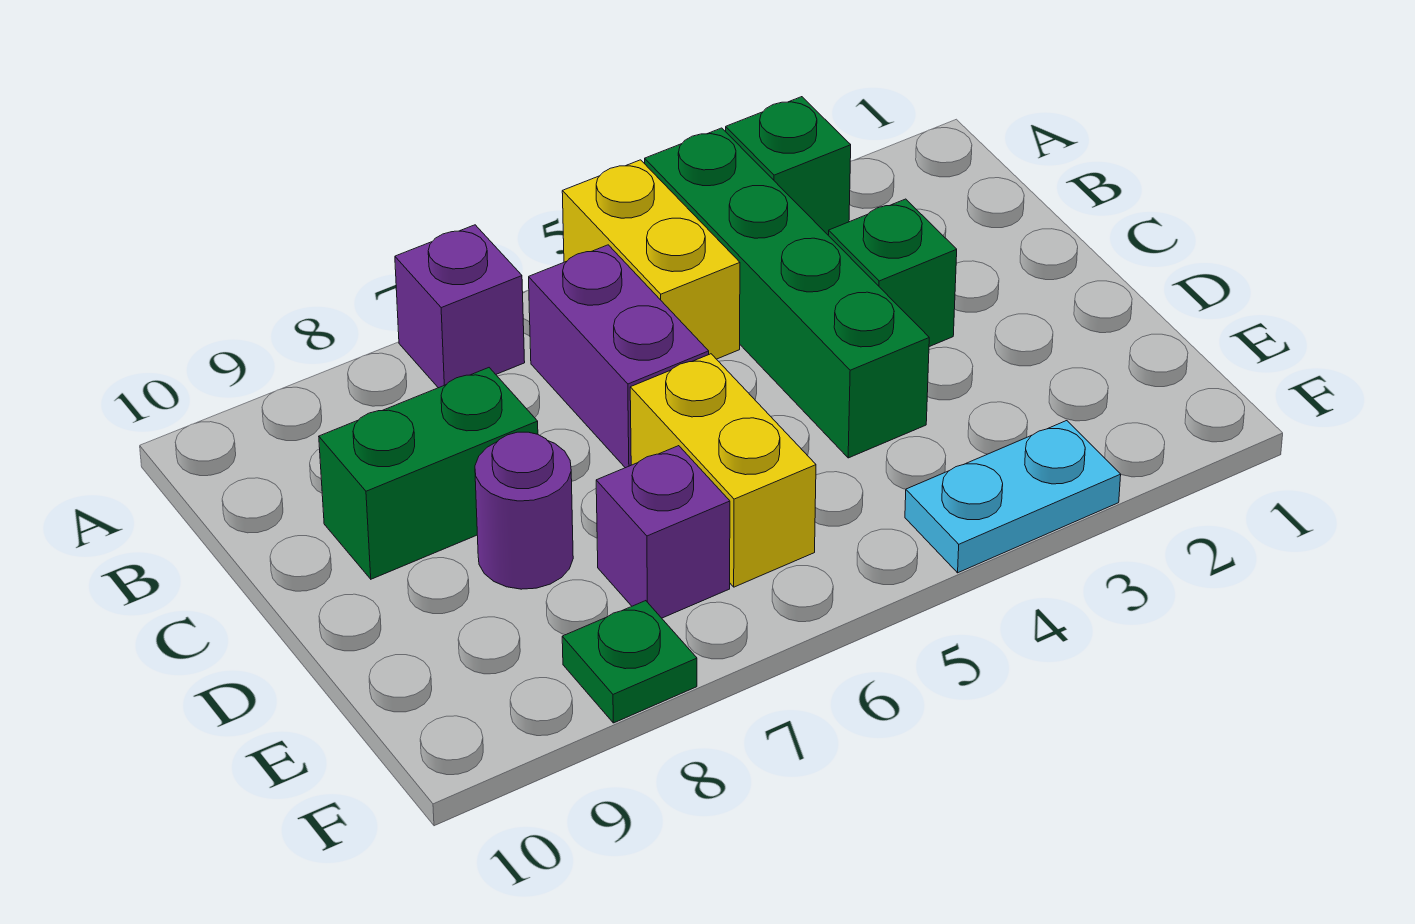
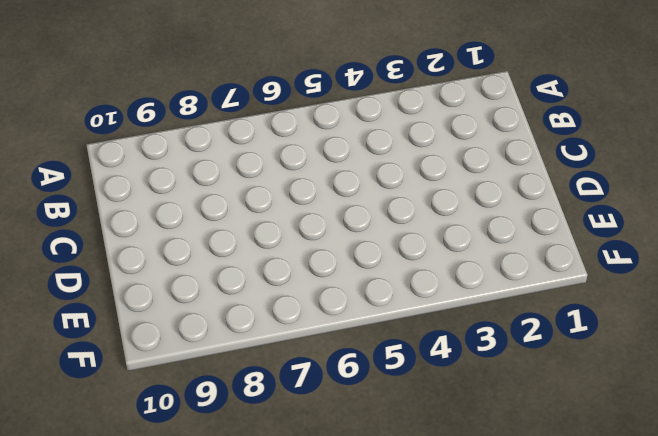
none -> green brick A3 level 1
none -> green brick A4:D4 level 1
none -> yellow brick A5:B5 level 1

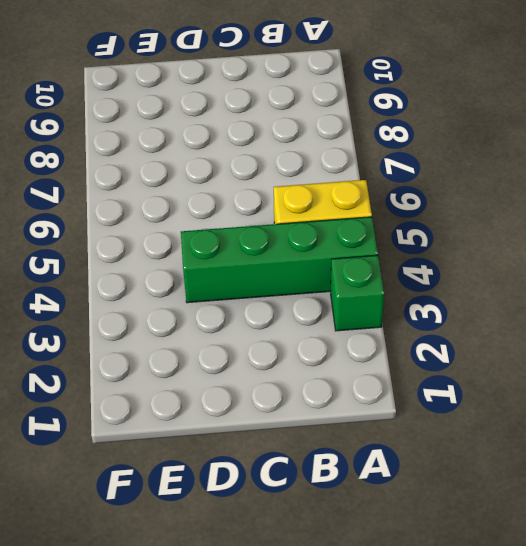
none -> purple brick A7 level 1
none -> purple brick B6:C6 level 1
none -> green brick C3 level 1

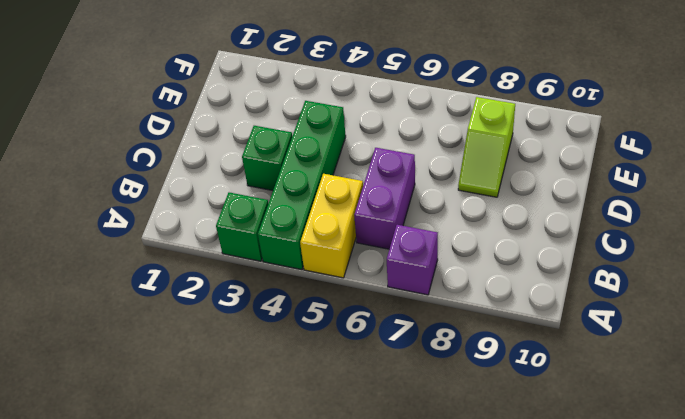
lime slope D8:E8 level 1 top E -> purple round brick D8 level 1
none -> green brick C8:C9 level 1
none -> yellow brick D6:E6 level 1
none -> purple brick E7 level 1

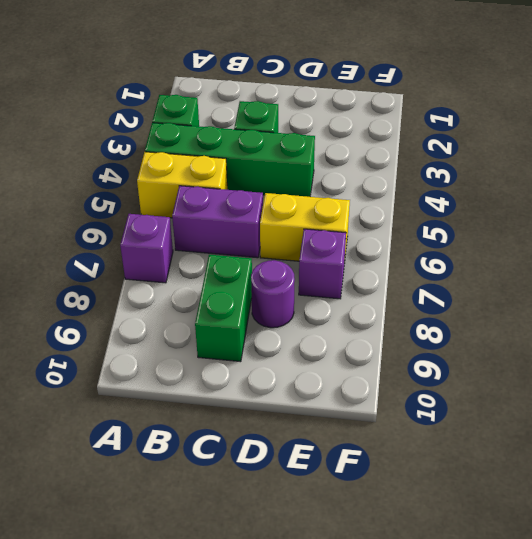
none -> cyan plate F3:F4 level 1
none -> green plate F8 level 1

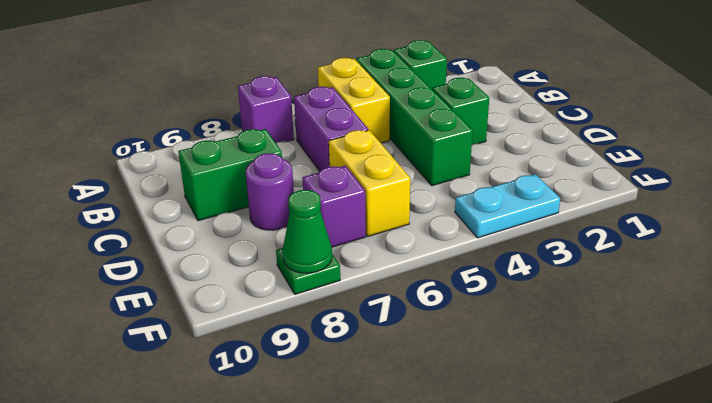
green cone F8 level 2 -> none

